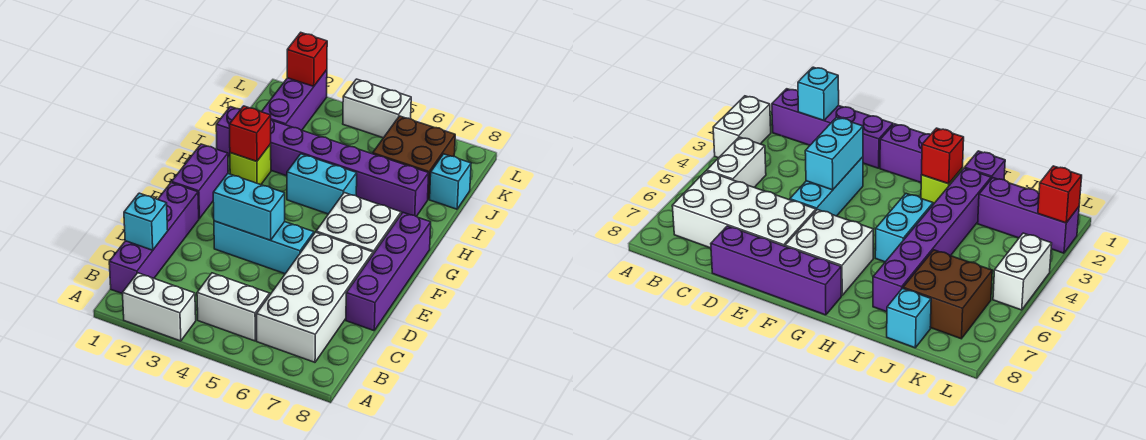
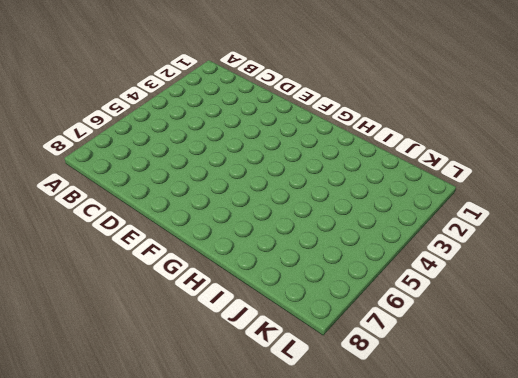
none -> white brick A2:A3 level 1
none -> purple brick B1:E1 level 1
none -> white brick B4:B5 level 1

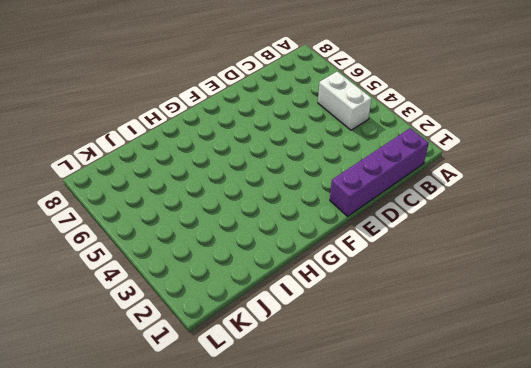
none -> white brick A2:A3 level 1
none -> white brick B6:E7 level 1
none -> purple brick D8:G8 level 1

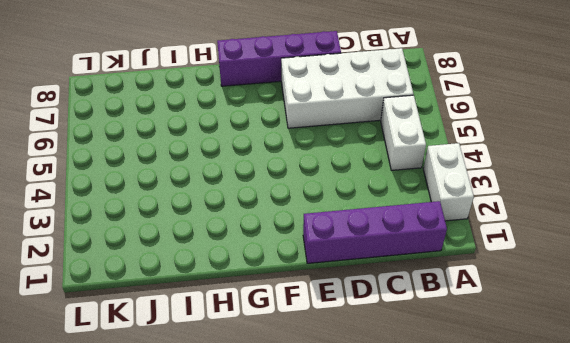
none -> cyan brick E3:E5 level 1
none -> purple brick F1:G1 level 1
none -> white brick F6:G7 level 1

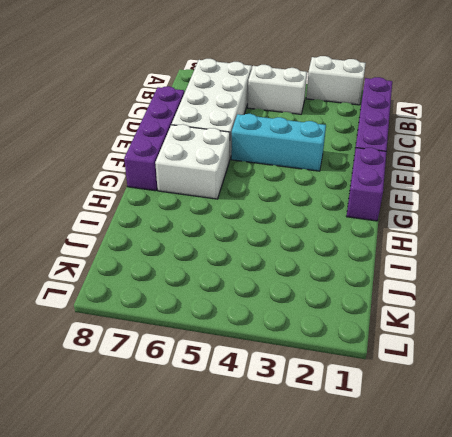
none -> lime brick H2 level 1
none -> cyan brick H4:H5 level 1
none -> purple brick I1 level 1

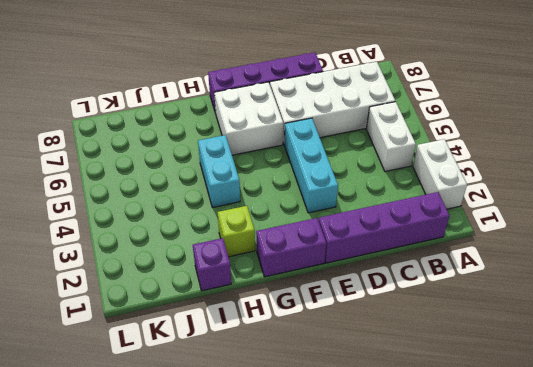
none -> purple brick I2:I7 level 1
none -> purple brick J2:L2 level 1
none -> brown brick J6:K7 level 1

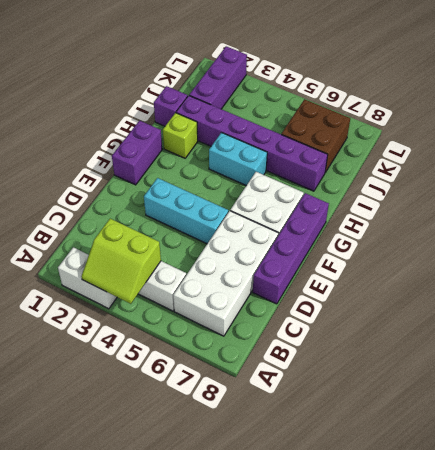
lime slope A3:B4 level 2 top B -> none
none -> purple brick B1:E1 level 1
none -> cyan brick J8 level 1
none -> white brick L4:L5 level 1

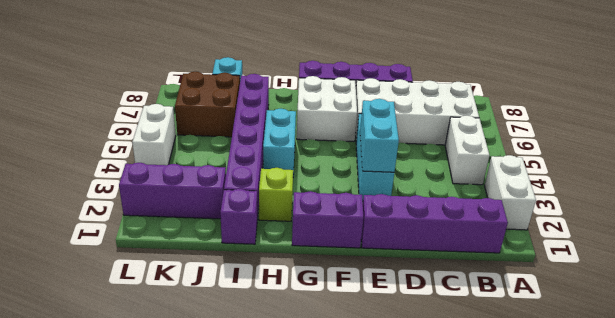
none -> cyan brick C1 level 2
none -> red brick H2 level 2
none -> red brick L2 level 2

